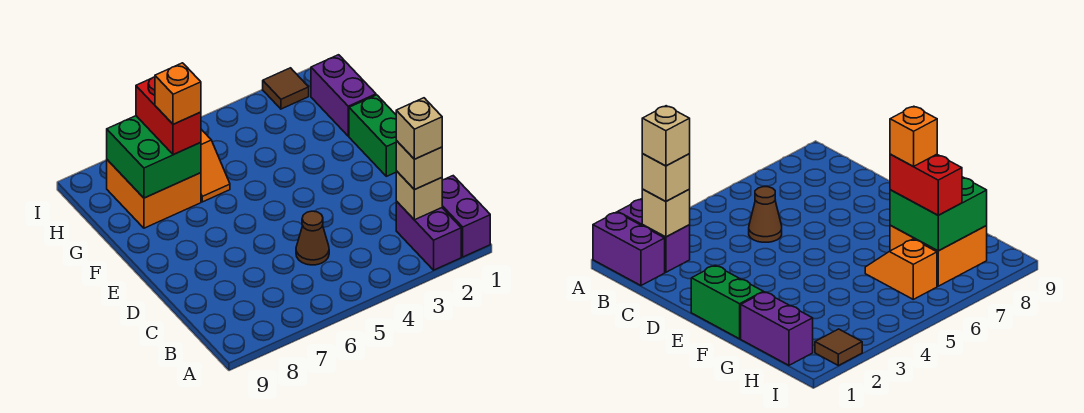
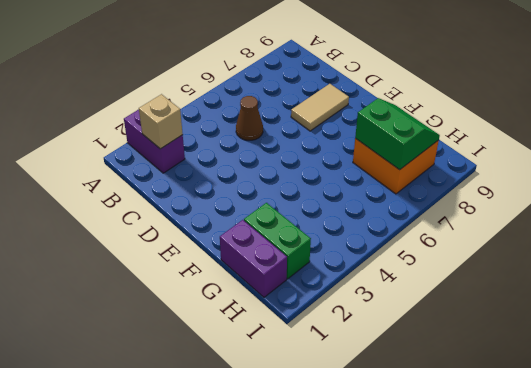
tan tile D7:D8 level 1 -> none
green brick G2:H2 level 1 -> green brick E1:F1 level 1
green slope G7:H8 level 2 top 7 -> green brick G7:H8 level 2
none -> purple brick A1:B1 level 1
none -> orange slope G6:H6 level 1 top H
none -> brown tile I2 level 1

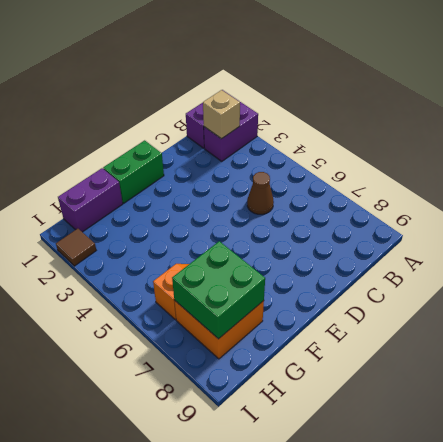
none -> tan brick B2 level 3
none -> red brick G7:H7 level 3
none -> tan brick B2 level 4

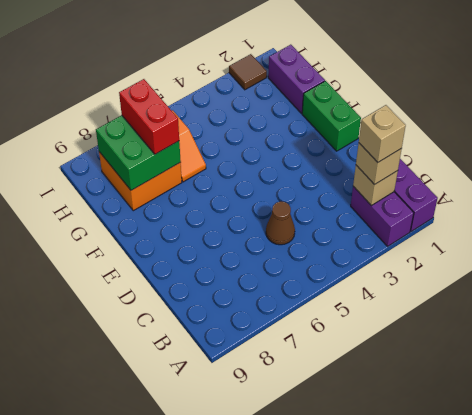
none -> orange brick G7 level 4

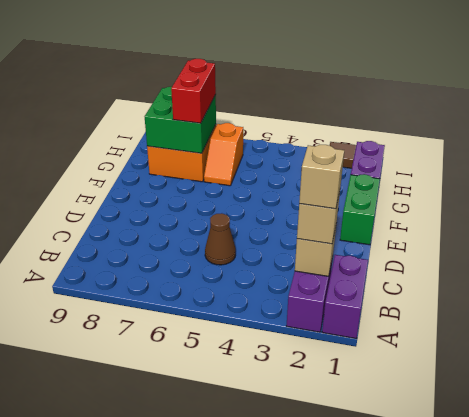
none -> orange brick G7 level 4

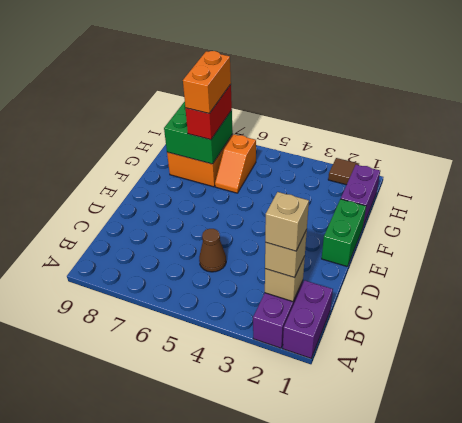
orange brick G7:H7 level 4 -> orange brick G7 level 4

